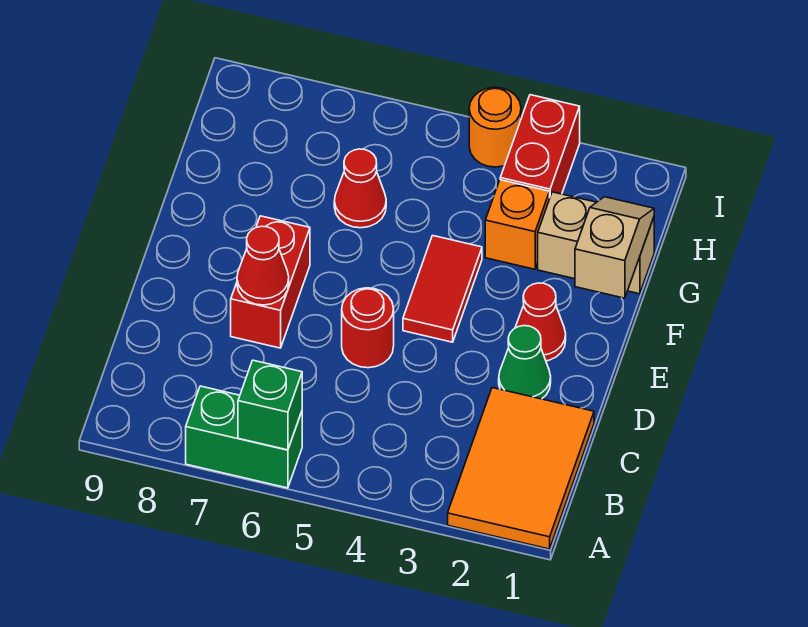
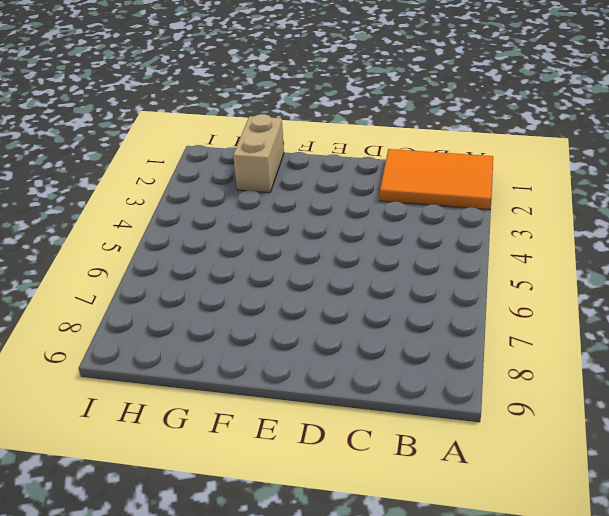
none -> green brick A6:A7 level 1
none -> green cone D2 level 1
none -> red round brick D5 level 1

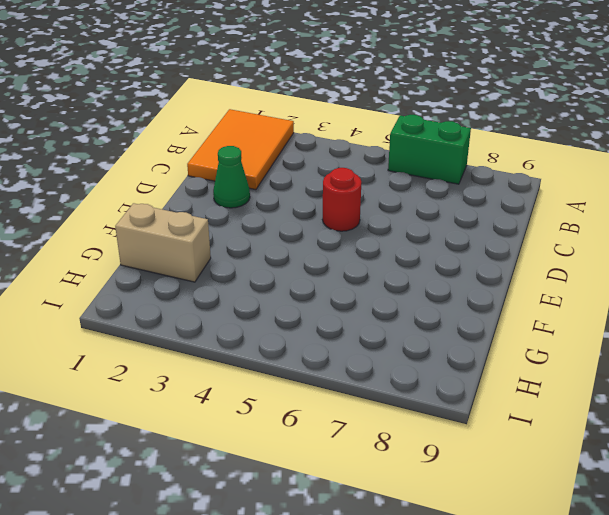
none -> red brick D7:E7 level 1
none -> red cone E2 level 1
none -> red tile E4:F4 level 1

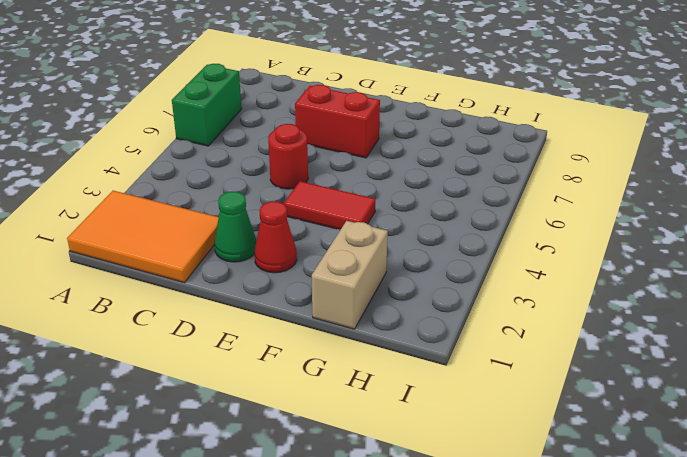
none -> orange brick G3 level 1
none -> red cone G6 level 1
none -> red brick H3:I3 level 1

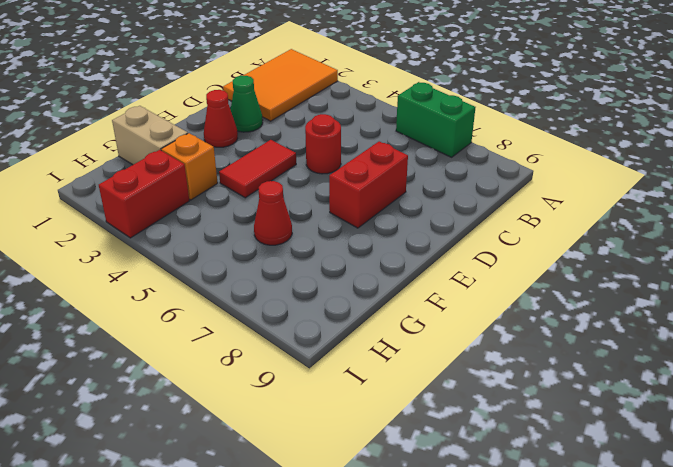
none -> orange round brick I4 level 1
none -> green brick A6 level 2
none -> red cone D7 level 2

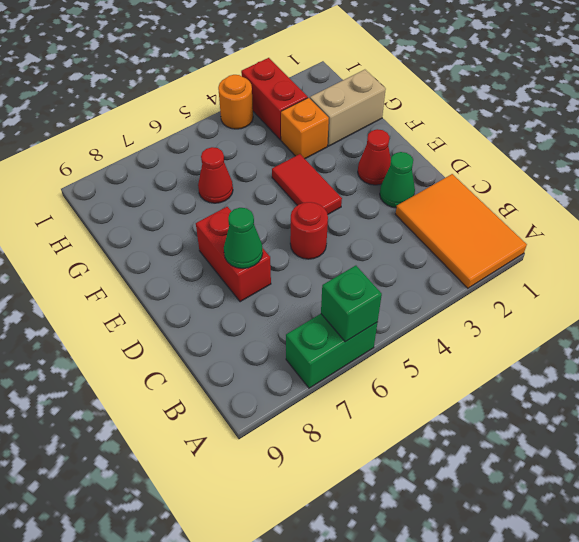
green cone D7 level 2 -> red cone D7 level 2
none -> tan slope F1:G1 level 2 top F

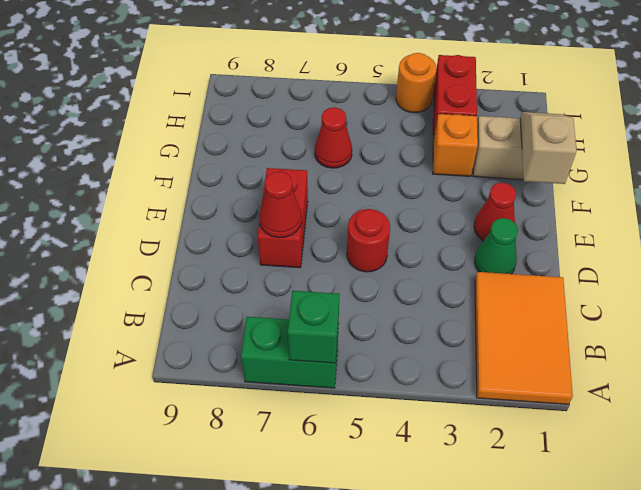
none -> red tile E4:F4 level 1

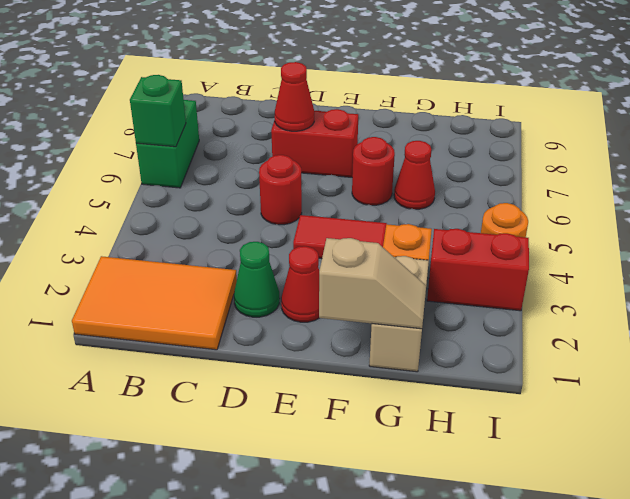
red round brick F6 level 1 -> none

